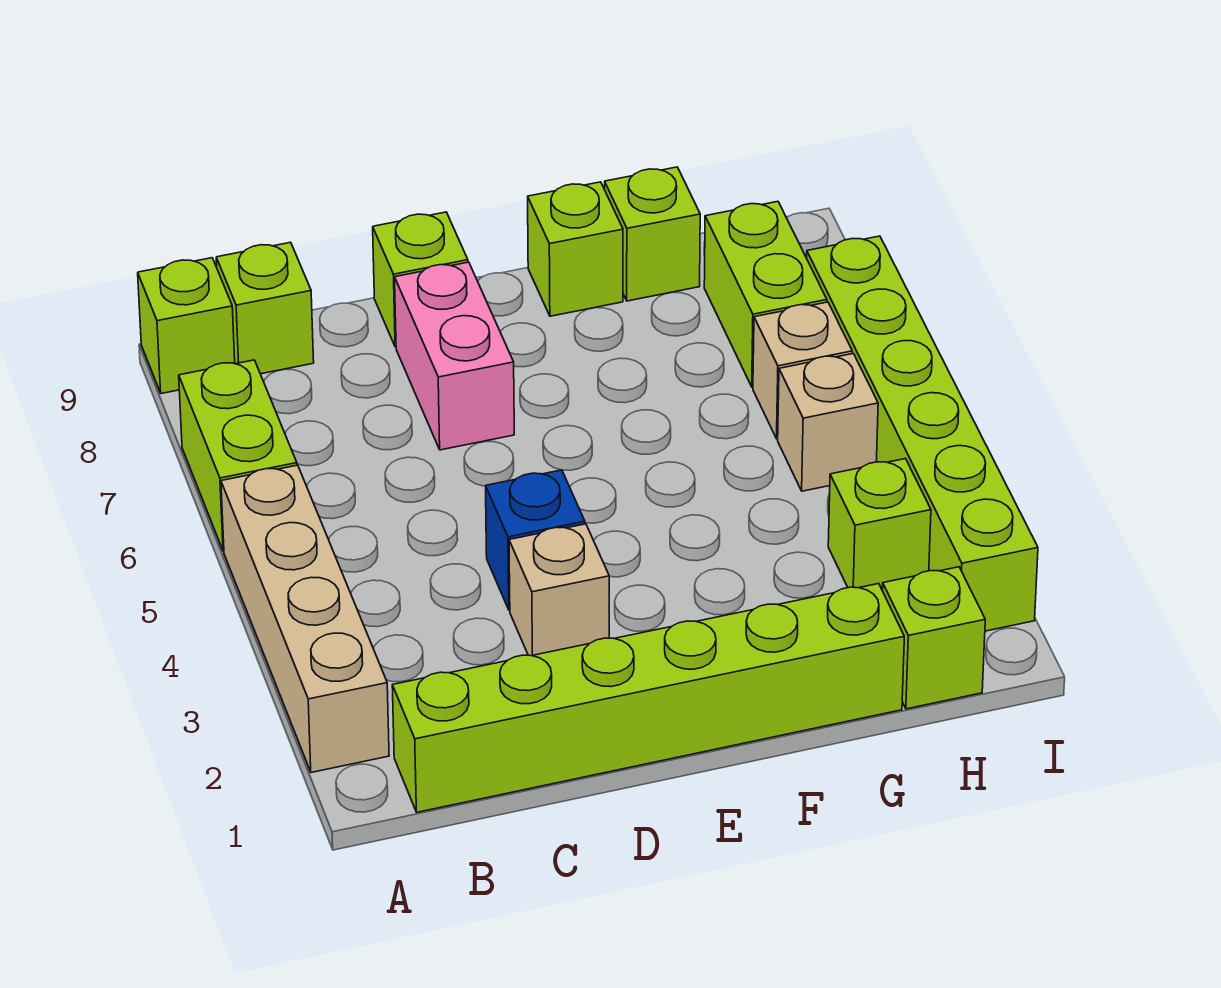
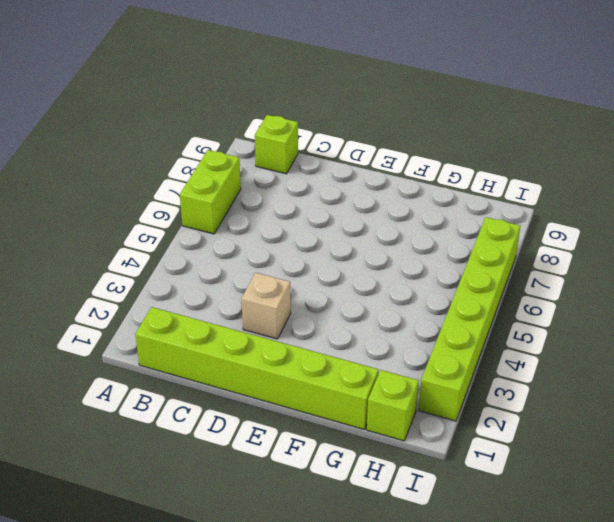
none -> tan brick A2:A5 level 1
none -> lime brick A9 level 1
none -> blue brick D4 level 1

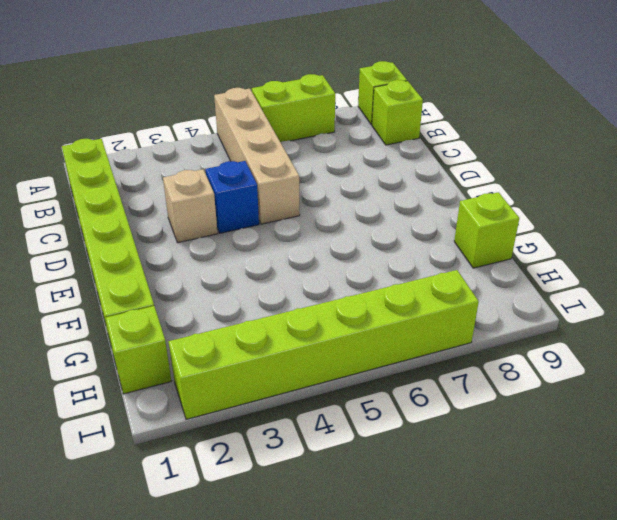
tan brick A5:D5 level 1 -> tan brick A2:A5 level 1
none -> pink brick D7:D8 level 1
none -> lime brick D9 level 1
none -> lime brick F9 level 1

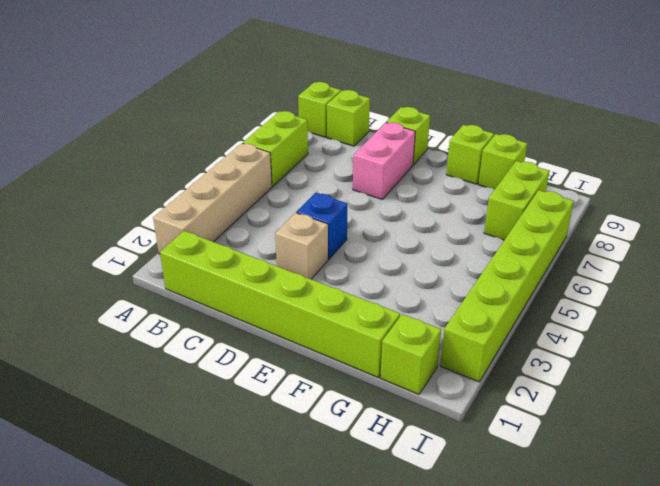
none -> lime brick H3 level 1
none -> tan brick H5 level 1
none -> tan brick H6 level 1

